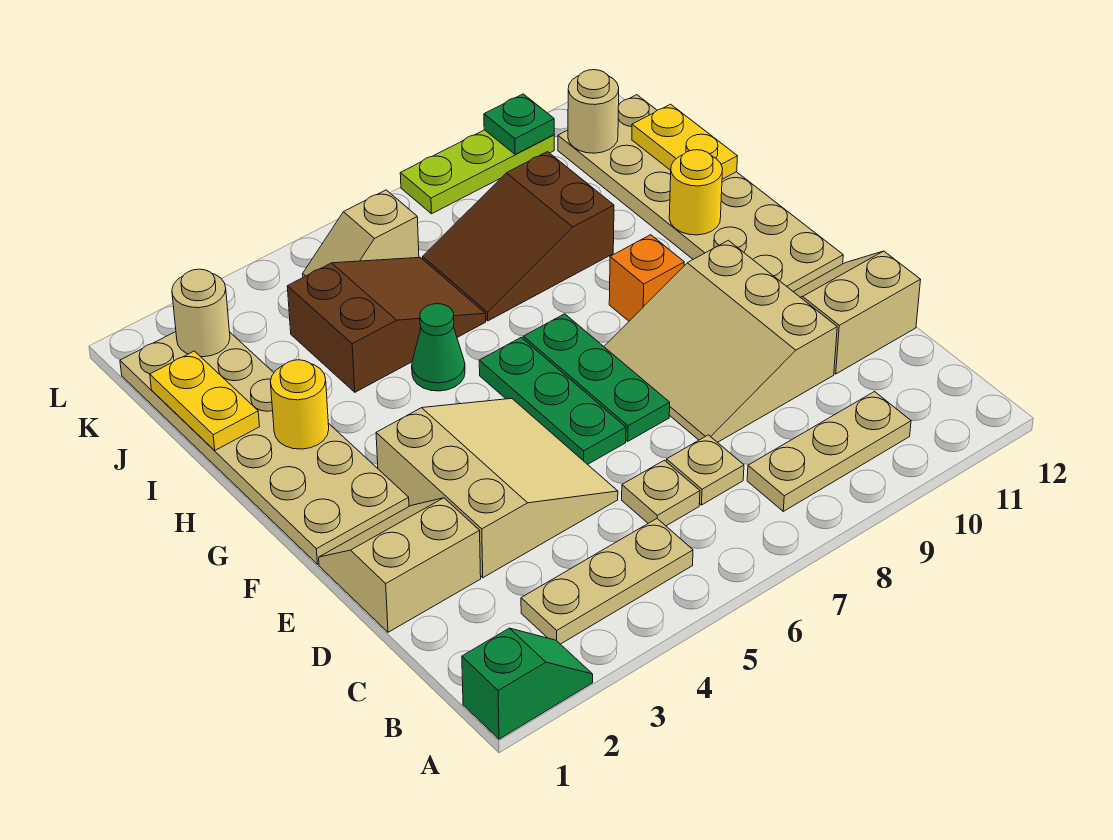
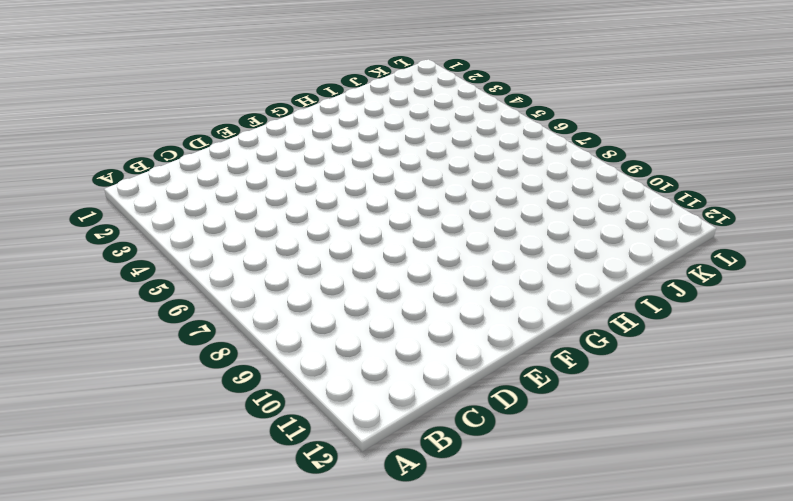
none -> green slope A1:A2 level 1 top 1
none -> tan plate B3:B5 level 1
none -> tan plate B8:B10 level 1

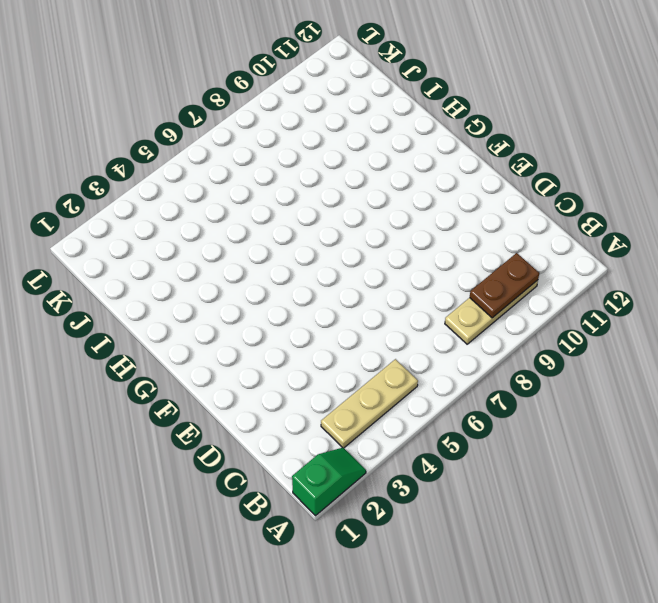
brown plate B9:B10 level 2 -> none
none -> tan plate C6 level 1
none -> tan plate C7 level 1
none -> tan slope D1:E2 level 1 top D

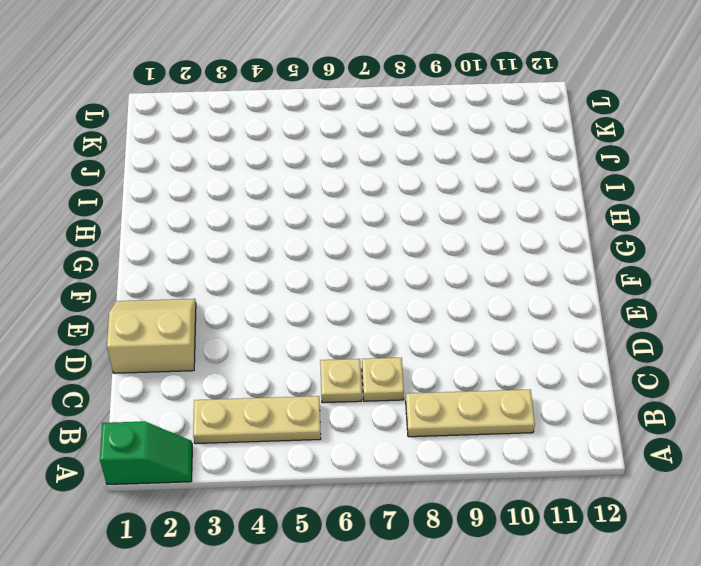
none -> tan slope D3:F5 level 1 top 3
none -> tan slope D8:F10 level 1 top 10
none -> tan slope D11:E12 level 1 top D

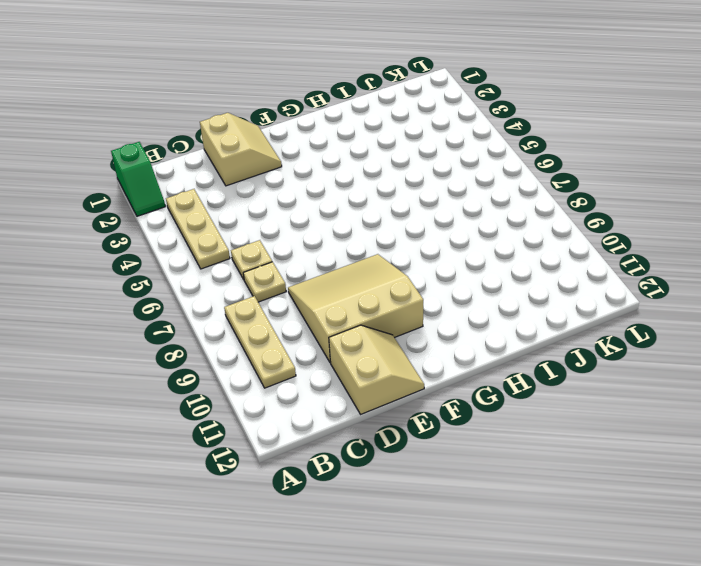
none -> tan slope D3:F5 level 1 top 3
none -> green plate E6:G6 level 1
none -> green plate E7:G7 level 1

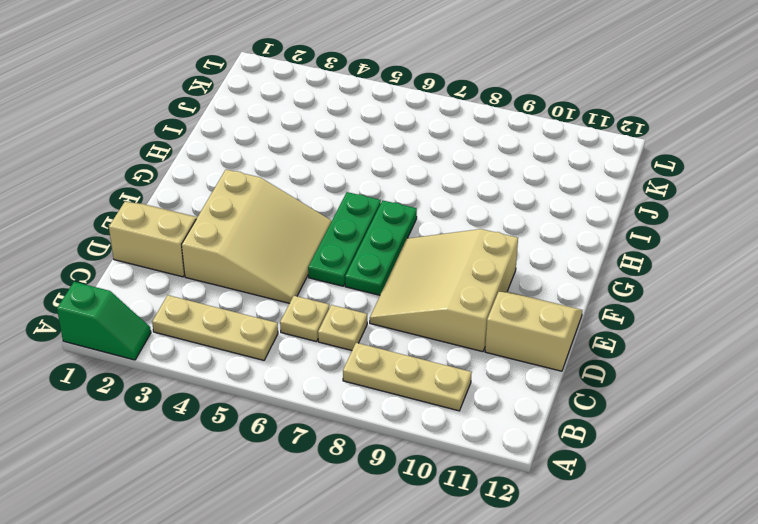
none -> tan plate F1:K2 level 1
none -> tan plate F11:K12 level 1
none -> orange brick G9 level 1

